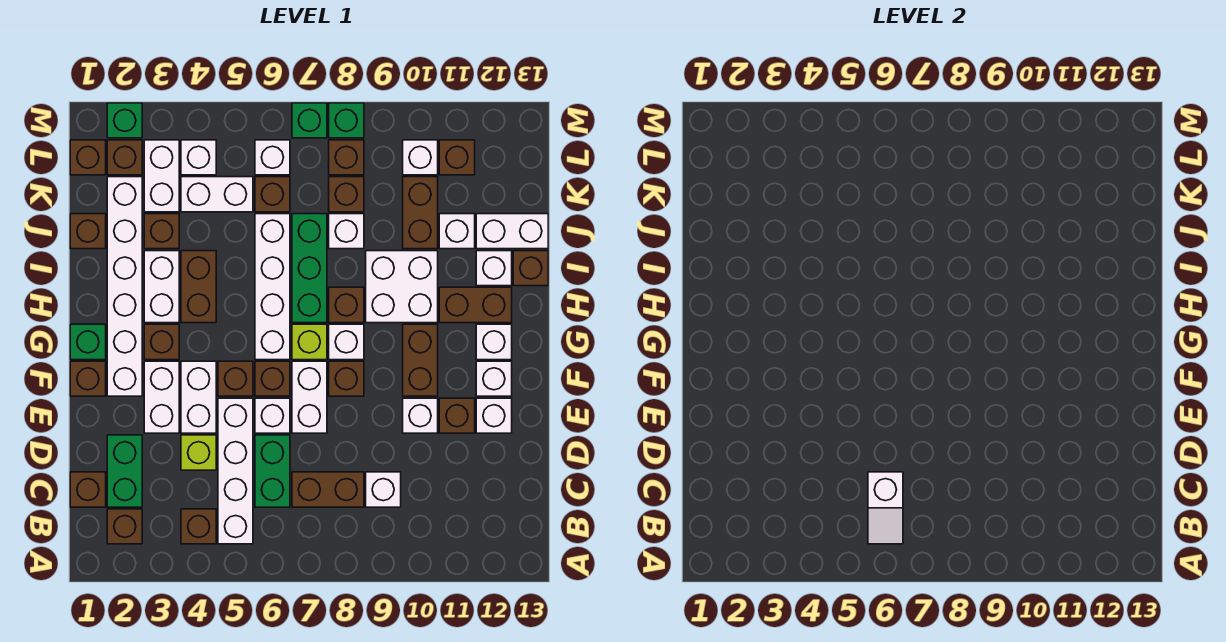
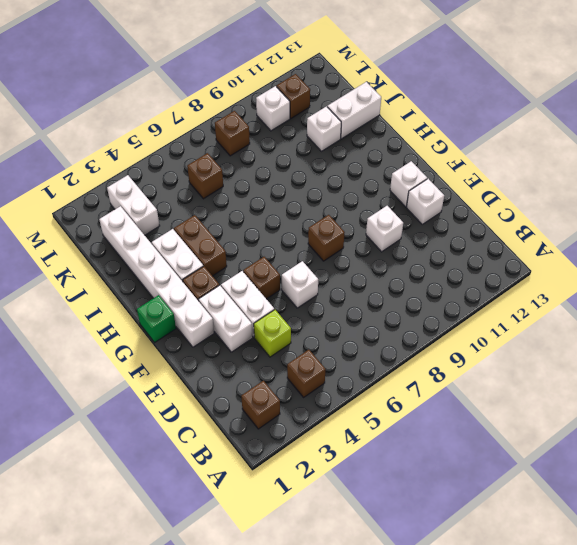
none -> white brick B5:E5 level 1
none -> brown brick C1 level 1
none -> green brick C2:D2 level 1
none -> green brick C6:D6 level 1

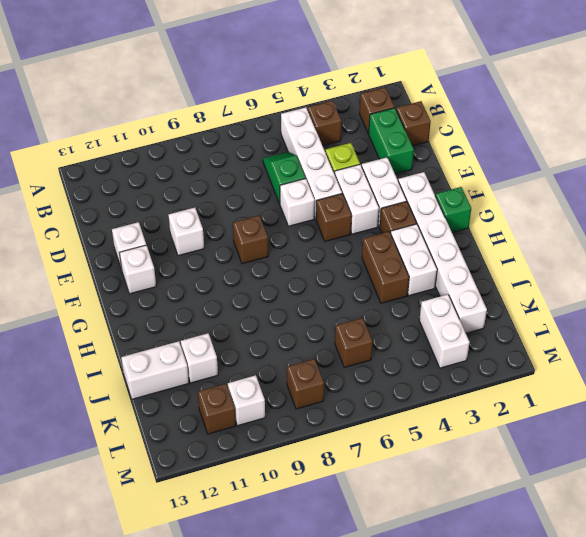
green slope C6:D6 level 1 top D -> green brick C6:D6 level 1
none -> brown brick C7:C8 level 1
none -> white brick C9 level 1
none -> white brick E7:F7 level 1
none -> brown brick E11 level 1

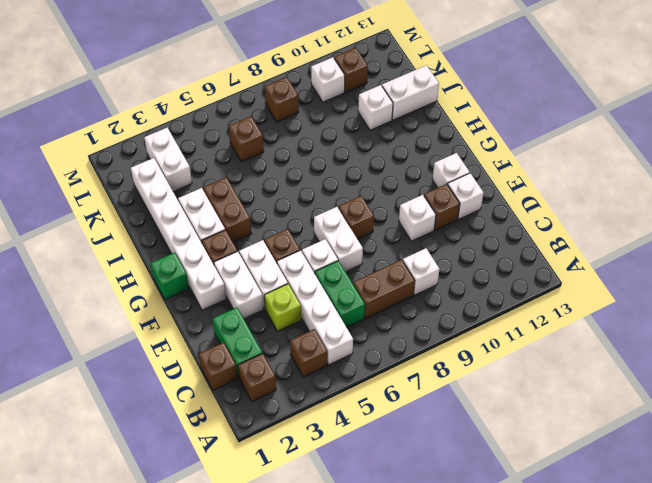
none -> brown brick F1 level 1
none -> brown brick F6 level 1
none -> brown brick F10:G10 level 1
none -> white brick G6:J6 level 1

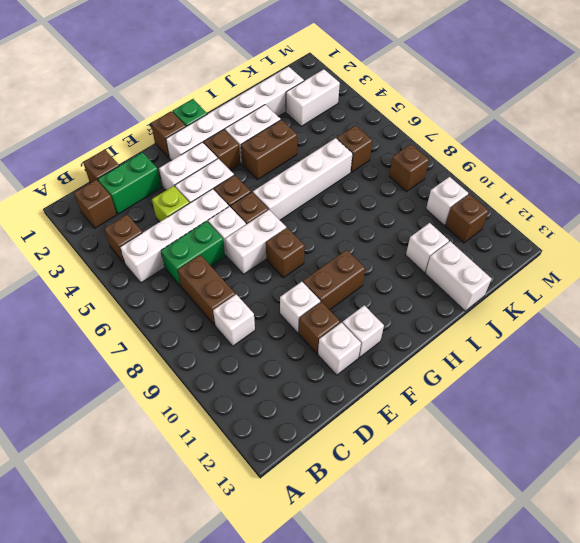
none -> lime brick G7 level 1
none -> white brick G8 level 1
none -> white brick G12 level 1
none -> green brick H7:J7 level 1

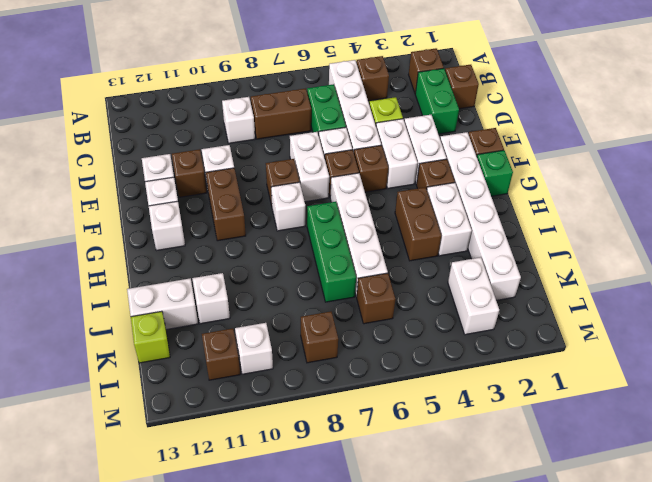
lime brick K13 level 1 -> lime brick G7 level 1
none -> brown brick H8 level 1
none -> white brick H9:I10 level 1
none -> brown brick H11:H12 level 1
none -> white brick I12 level 1

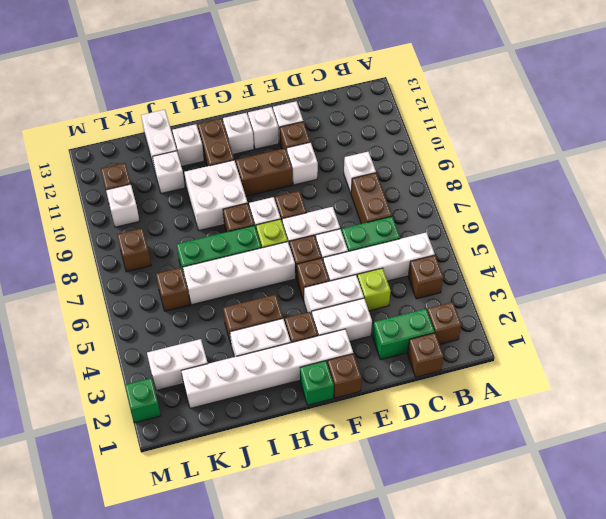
none -> brown brick I13 level 1
none -> brown brick J1 level 1
none -> brown brick J3 level 1
none -> white brick J8 level 1

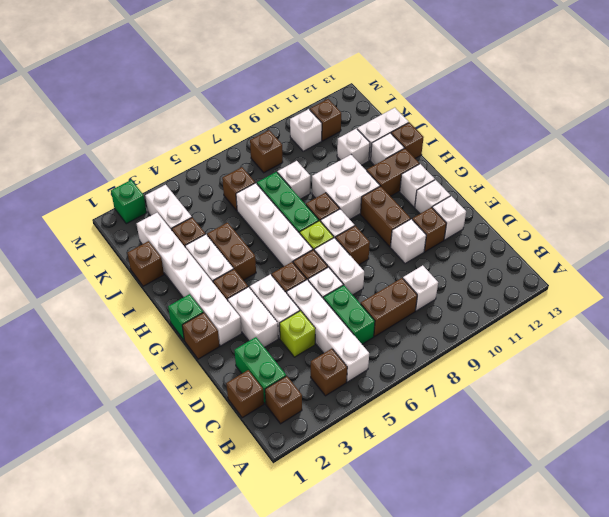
none -> brown brick J10:K10 level 1
none -> white brick K4:K5 level 1
none -> brown brick K8 level 1
none -> brown brick L1 level 1

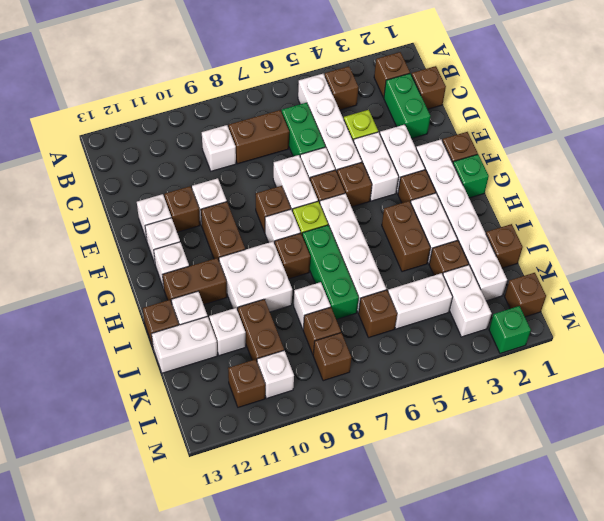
none -> brown brick L2 level 1
none -> white brick L4 level 1
none -> white brick L6 level 1
none -> green brick M7 level 1

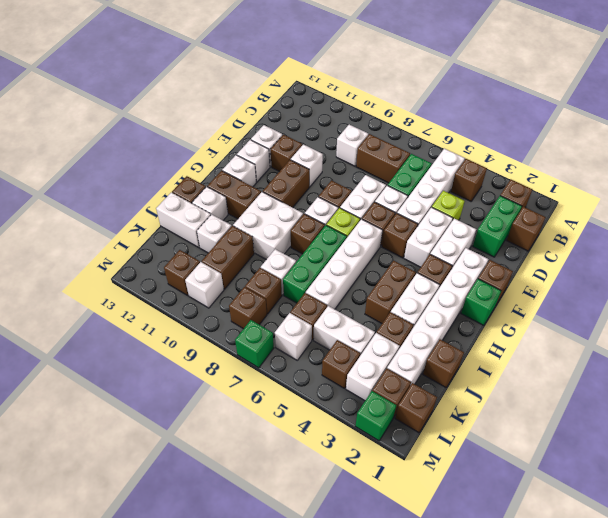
brown brick L4 level 1 -> white brick L4 level 1
none -> green brick M8 level 1
none -> white slope B6:C6 level 2 top C

